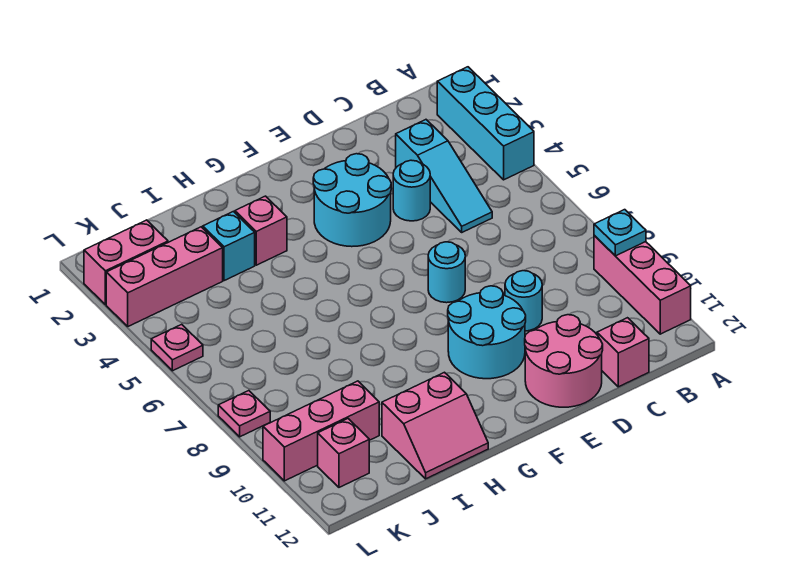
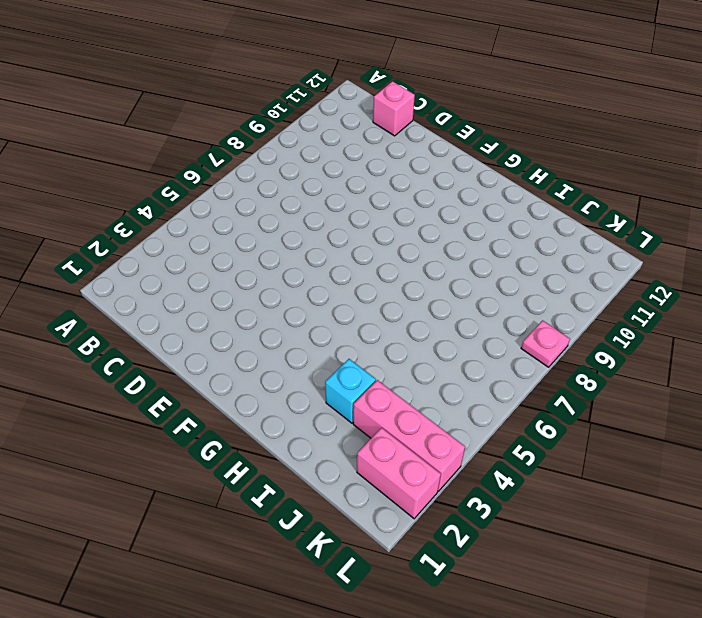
none -> cyan brick A2:A4 level 1
none -> pink brick A9:A11 level 1
none -> cyan slope C3:C5 level 1 top 3

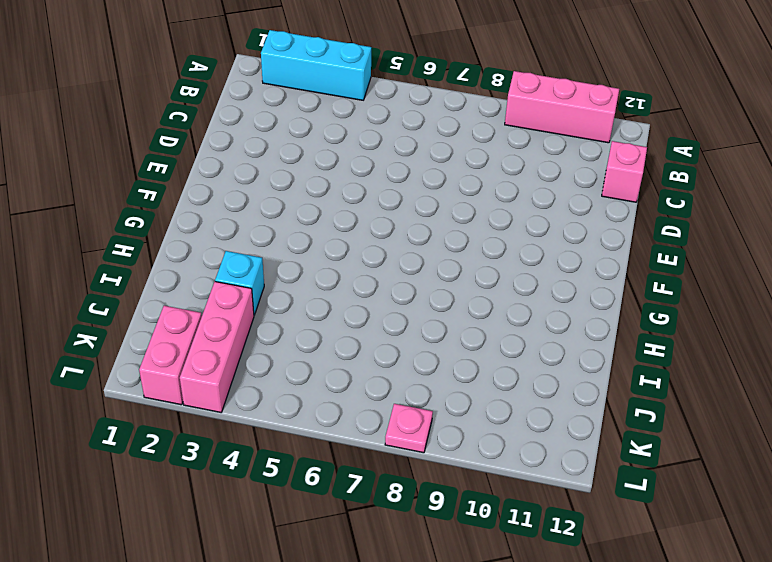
none -> cyan slope C3:C5 level 1 top 3
none -> cyan round brick D4 level 1
none -> cyan round brick D9 level 1

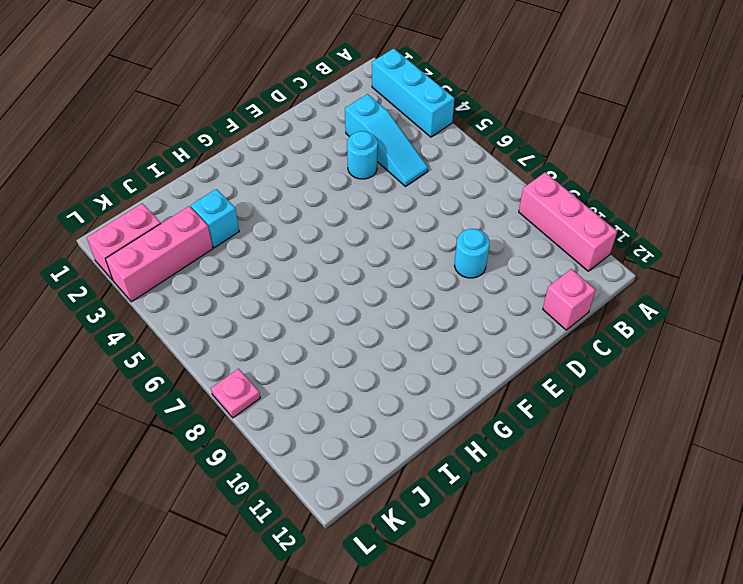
none -> pink round brick D11:E12 level 1
none -> cyan round brick E3:F4 level 1
none -> cyan round brick E7 level 1

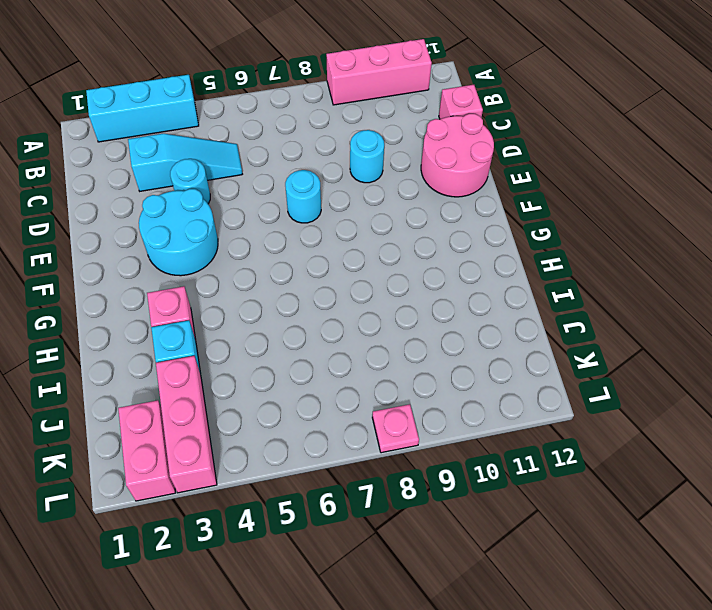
none -> cyan round brick E9:F10 level 1
none -> pink slope H11:I12 level 1 top 11
none -> pink brick J10:L10 level 1

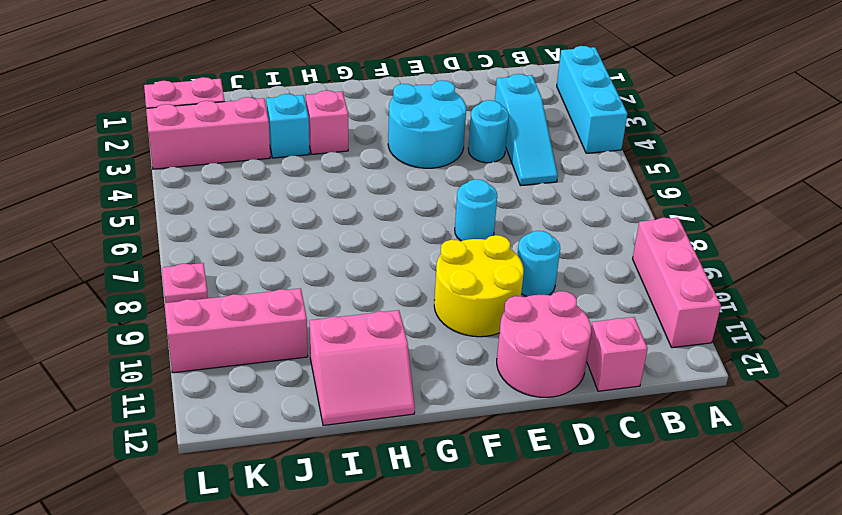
yellow round brick E9:F10 level 1 -> cyan round brick E9:F10 level 1
none -> pink brick K11 level 1
none -> pink plate L5 level 1
none -> cyan plate A9 level 2

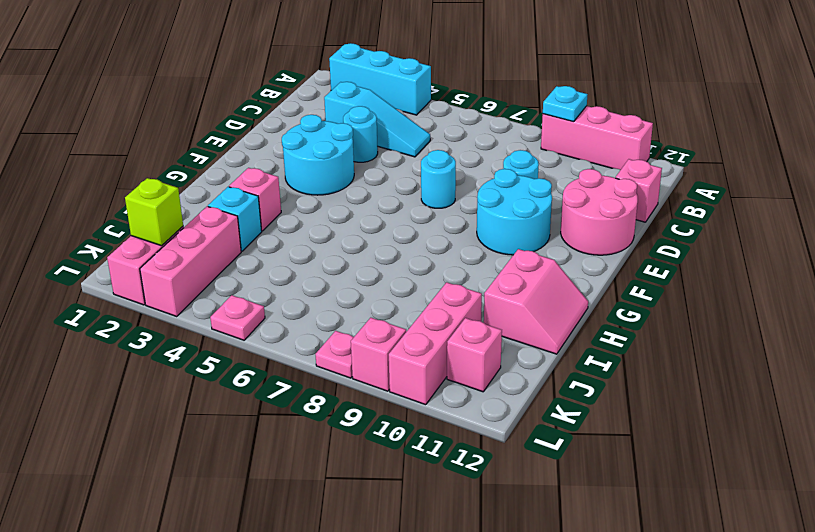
lime brick K2 level 2 -> none
pink brick L9 level 1 -> none

